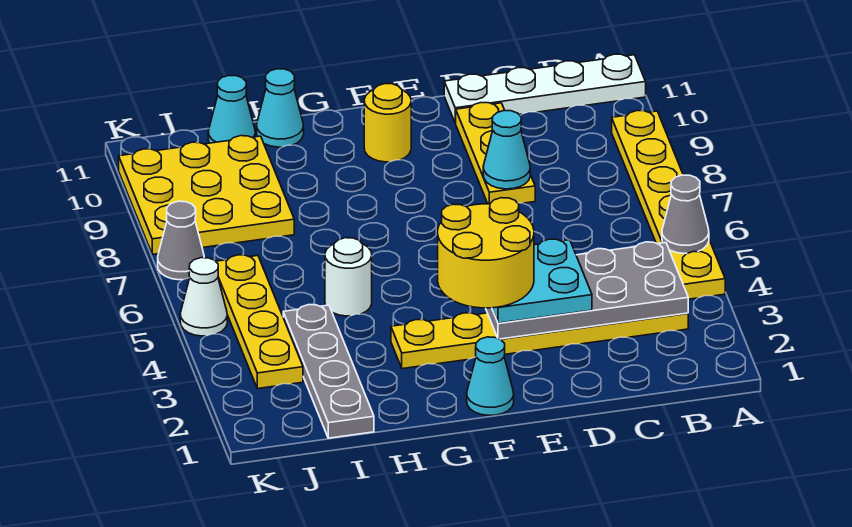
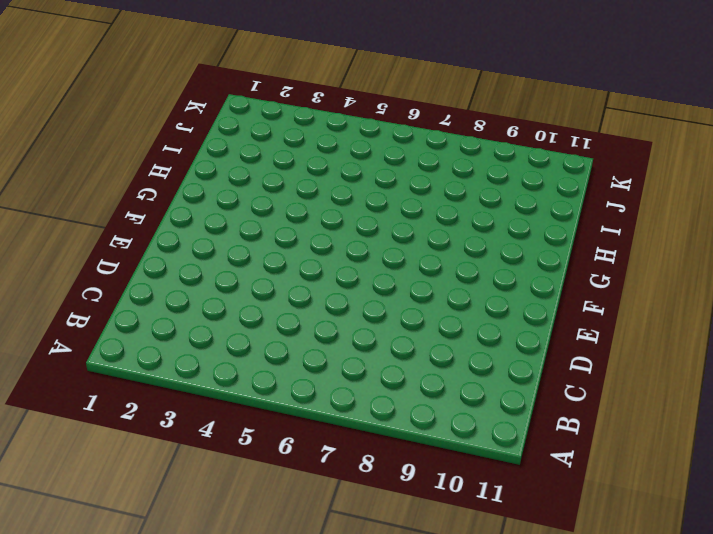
none -> yellow plate A4:A9 level 1
none -> white plate A11:D11 level 1
none -> yellow plate B3:G3 level 1

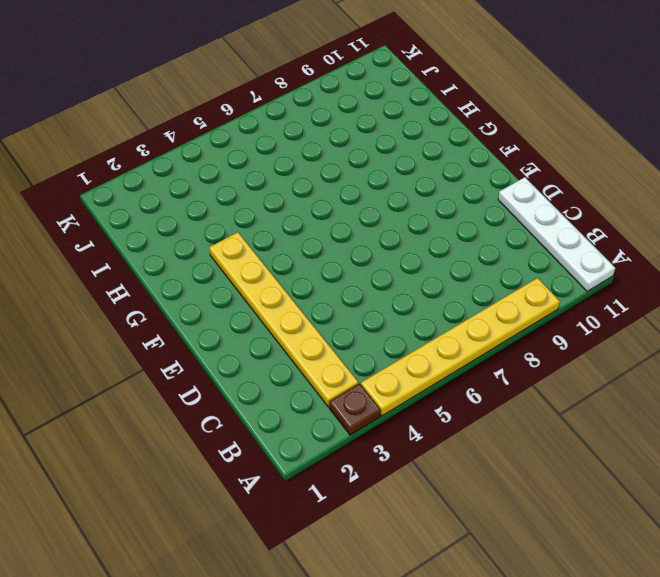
brown plate A3 level 1 -> none
none -> yellow plate D8:D10 level 1
none -> cyan cone F1 level 1
none -> yellow round brick F10 level 1

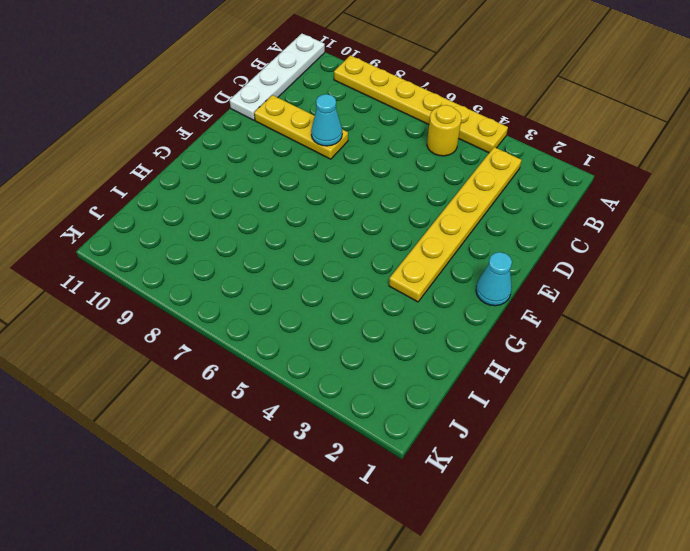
yellow round brick B5 level 1 -> yellow round brick F10 level 1
none -> white round brick H5 level 1
none -> cyan cone H11 level 1
none -> grey plate I1:I4 level 1

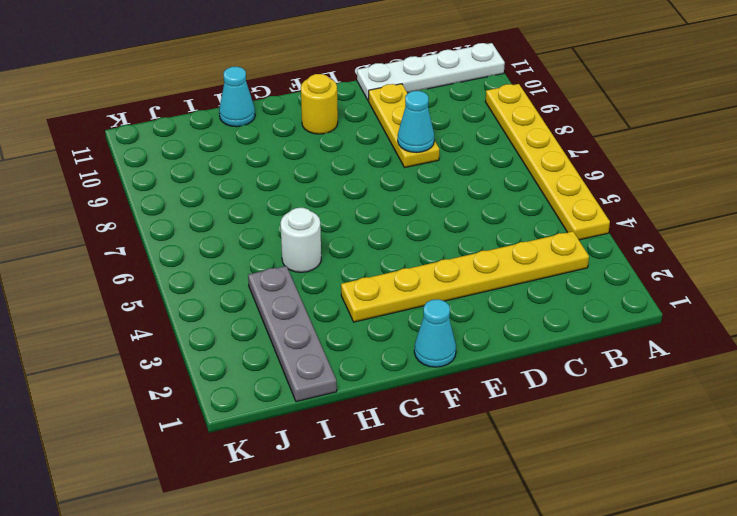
none -> yellow plate I8:K10 level 1
none -> cyan cone I11 level 1
none -> yellow plate J3:J6 level 1

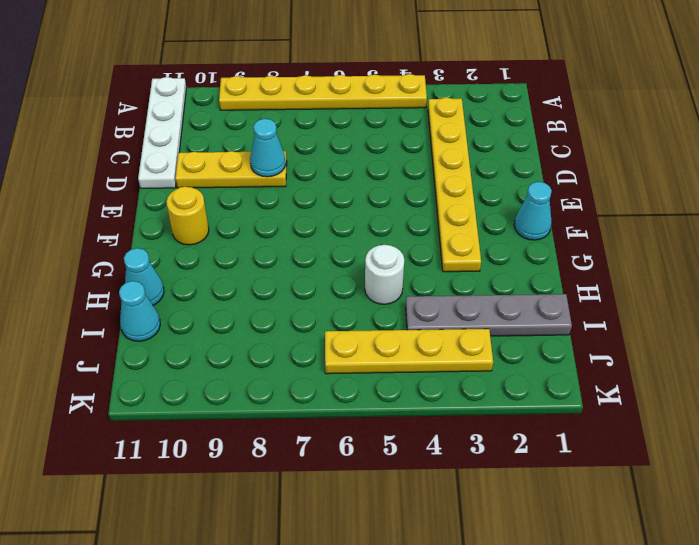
none -> yellow plate I8:K10 level 1
none -> white cone K5 level 1
none -> grey cone K7 level 1

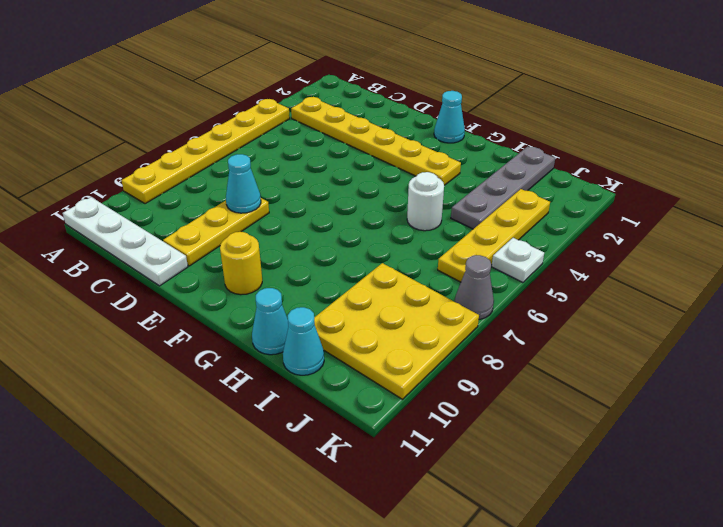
white plate K5 level 1 -> white cone K5 level 1
none -> grey cone A5 level 2
none -> grey plate B3:E4 level 2
none -> cyan plate D3:E4 level 3

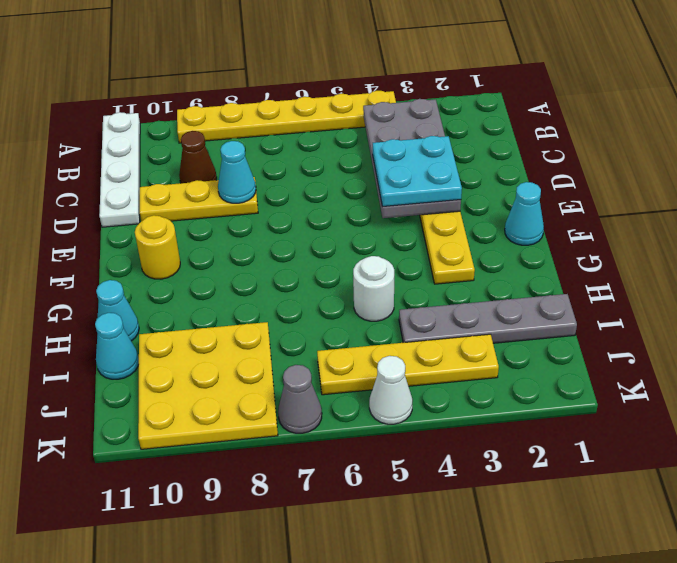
brown cone C9 level 1 -> none
none -> grey cone A5 level 2
none -> yellow round brick E3:F4 level 4

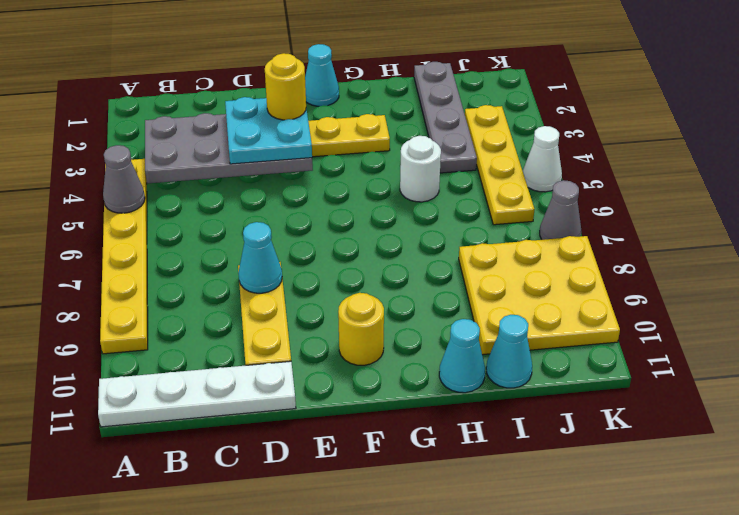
yellow round brick E3 level 4 -> yellow round brick E3:F4 level 4

